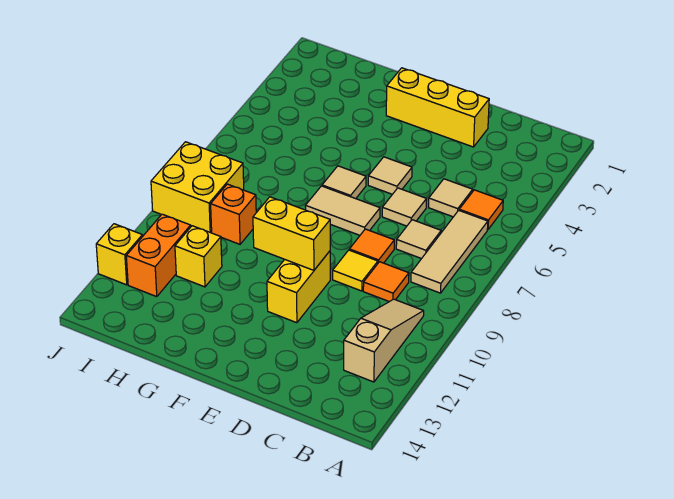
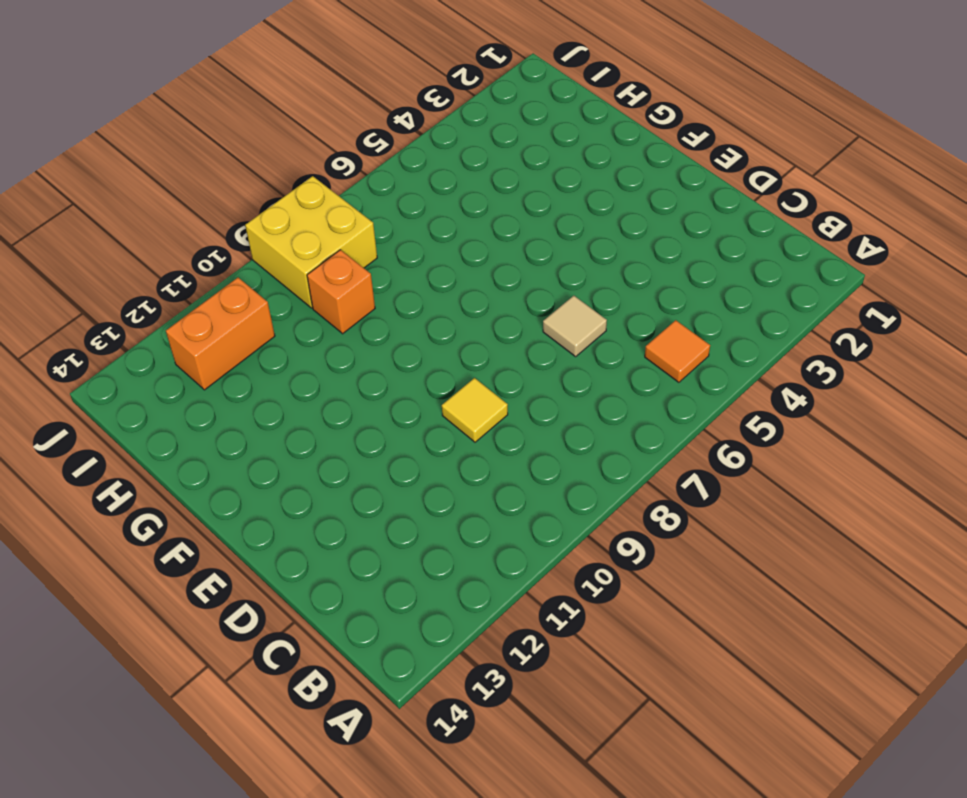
none -> tan tile B6:B8 level 1
none -> tan slope B10:B12 level 1 top 12
none -> tan tile C5 level 1

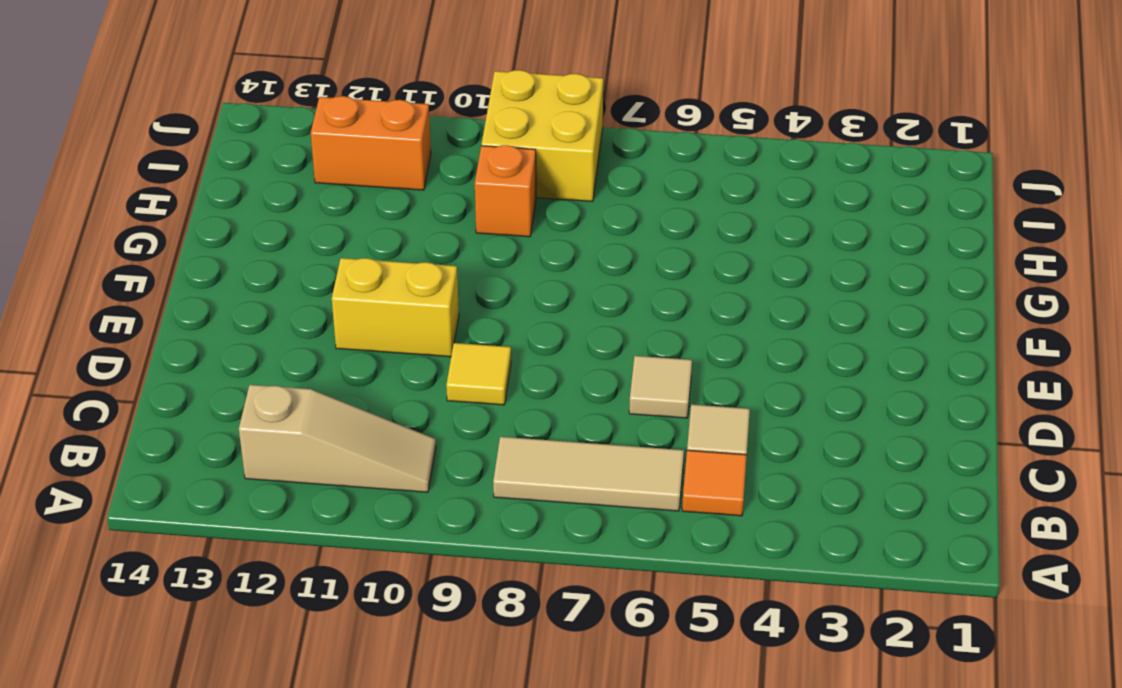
none -> tan tile C7 level 1
none -> orange tile C9 level 1
none -> yellow brick D2:F2 level 1

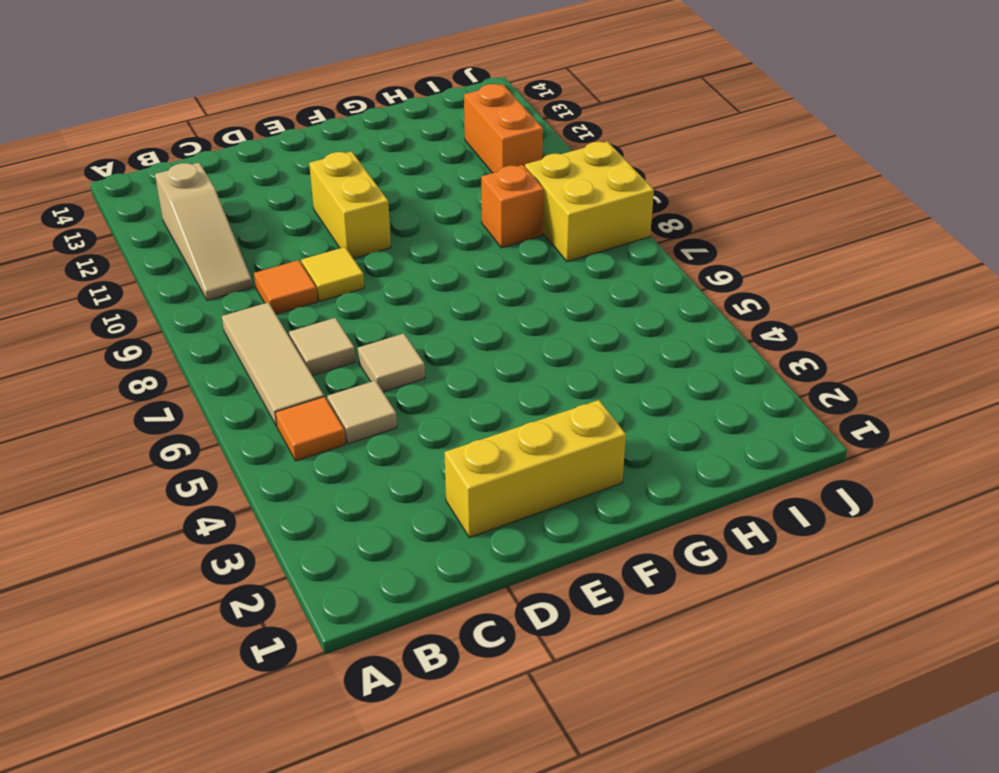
none -> orange tile D8 level 1
none -> tan tile E5 level 1
none -> tan tile E7:F7 level 1

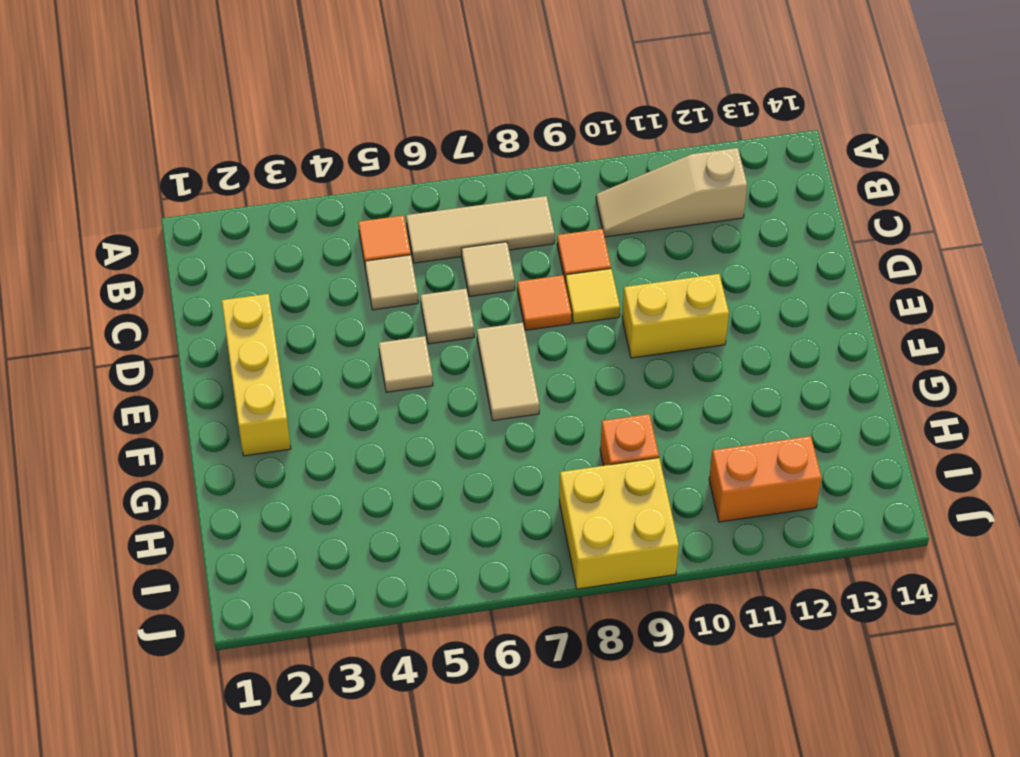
none -> tan tile F6 level 1
none -> yellow brick H11 level 1
none -> yellow brick J12 level 1

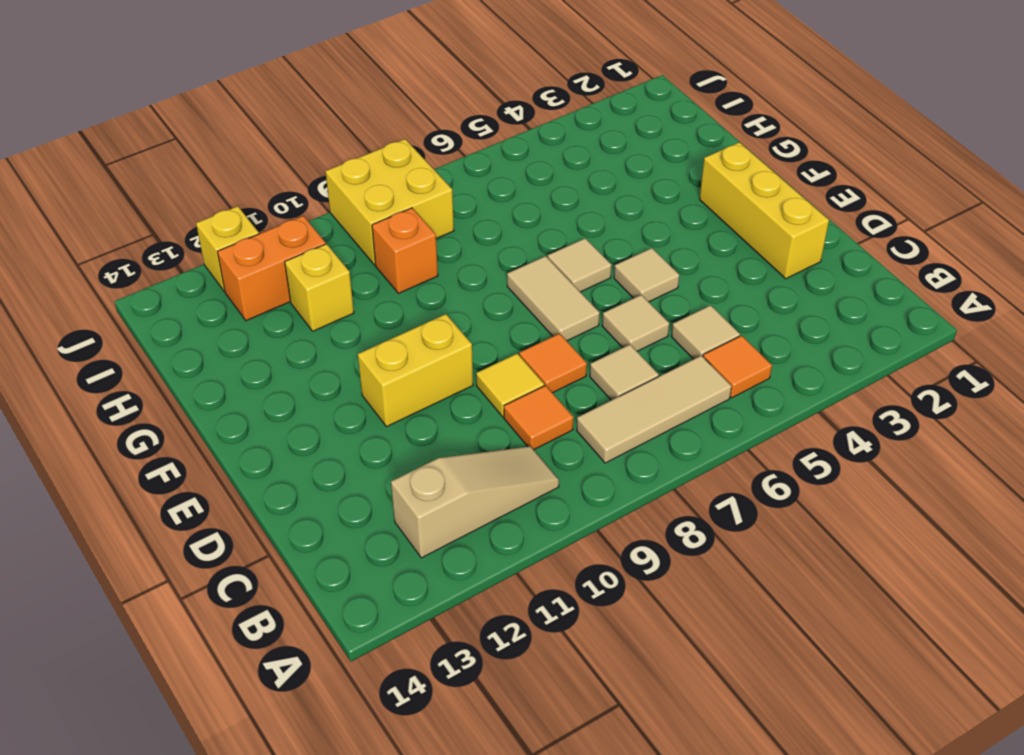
none -> yellow brick E10:F10 level 2

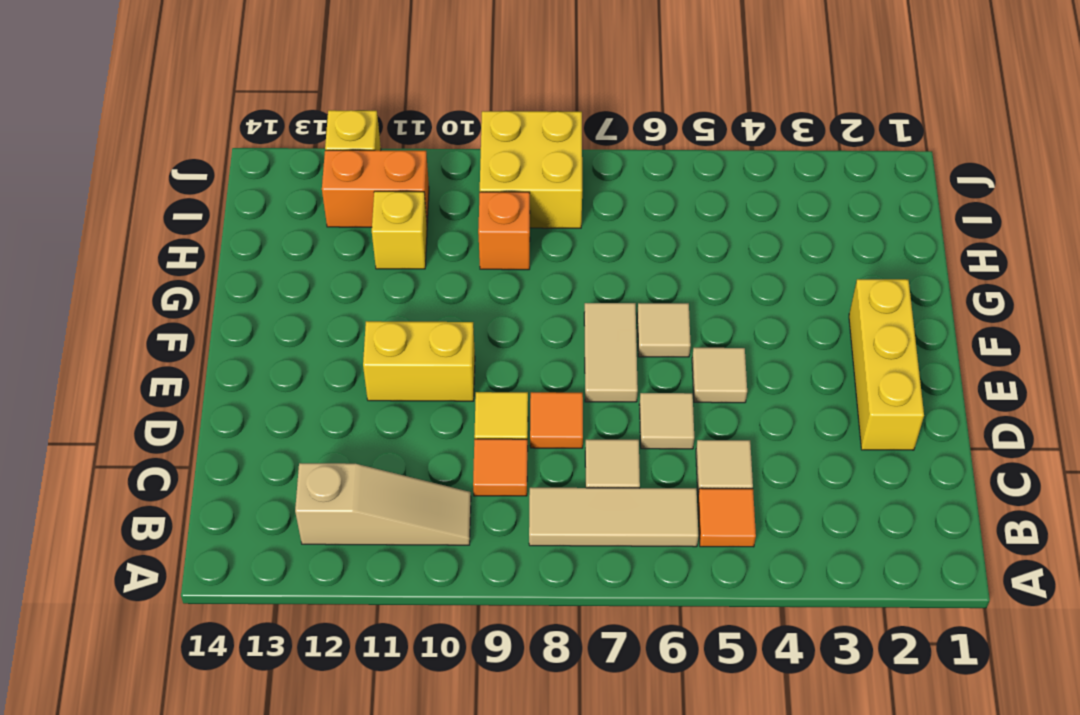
none -> yellow brick E10:F10 level 2

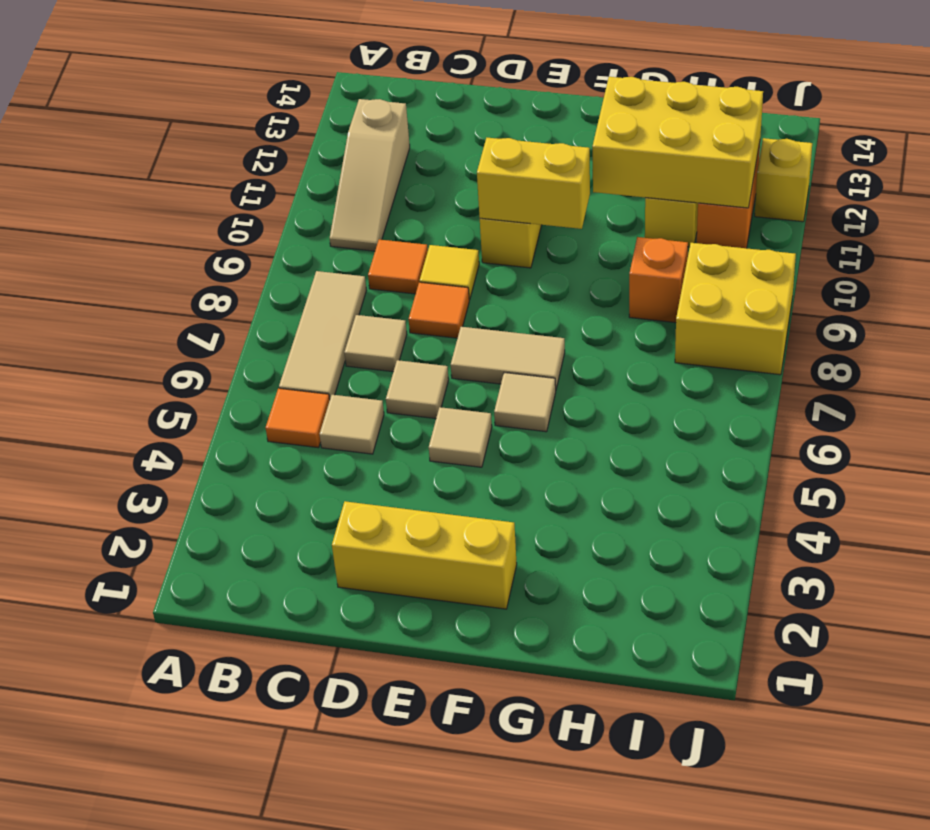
yellow brick G11:I12 level 2 -> none

